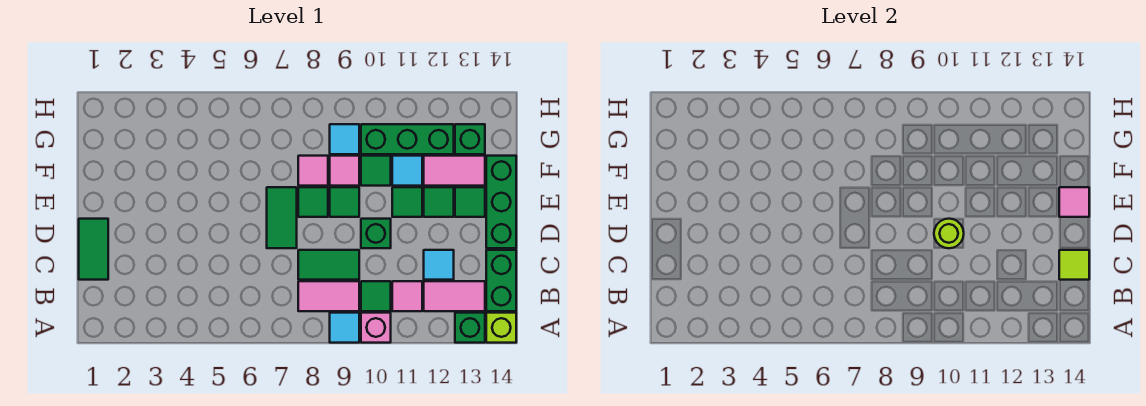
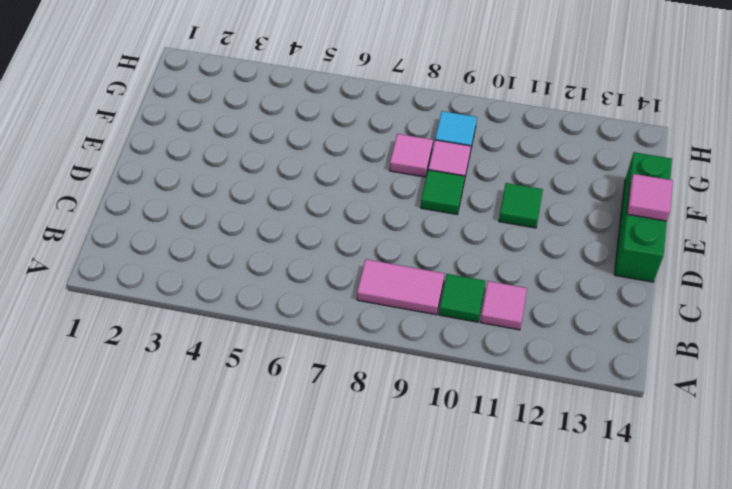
none -> cyan tile A9 level 1
none -> pink brick A10 level 1
none -> green brick A13 level 1
none -> lime brick A14 level 1

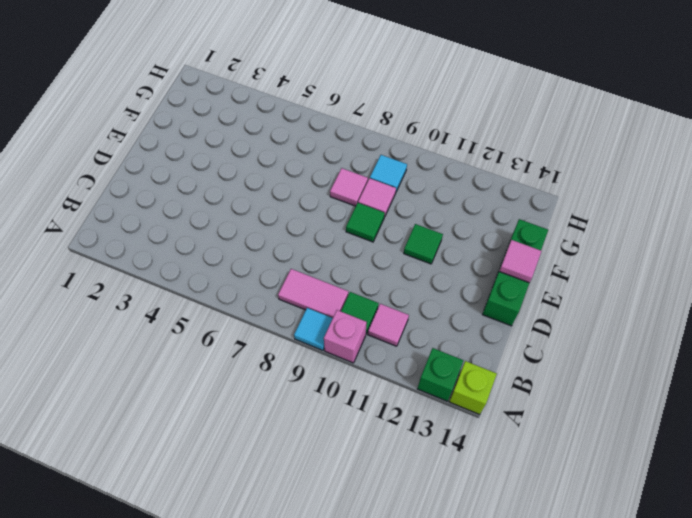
none -> pink tile B12:B13 level 1
none -> green brick B14:C14 level 1
none -> green tile C1:D1 level 1
none -> green tile C8:C9 level 1

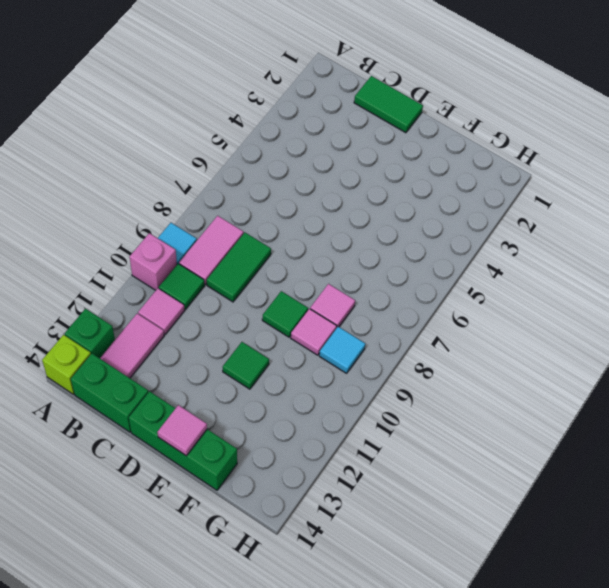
none -> cyan tile C12 level 1
none -> green tile D7:E7 level 1
none -> green brick D10 level 1
none -> green tile E8 level 1

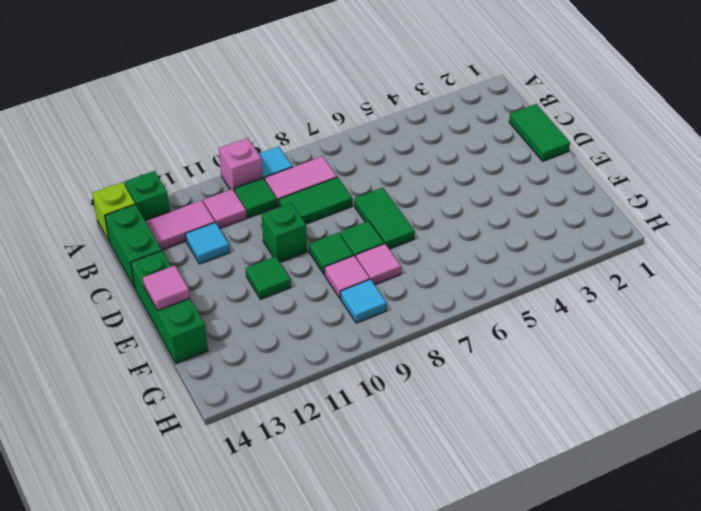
none -> green tile E12 level 1
none -> green tile E13 level 1
none -> green tile F10 level 1
none -> cyan tile F11 level 1

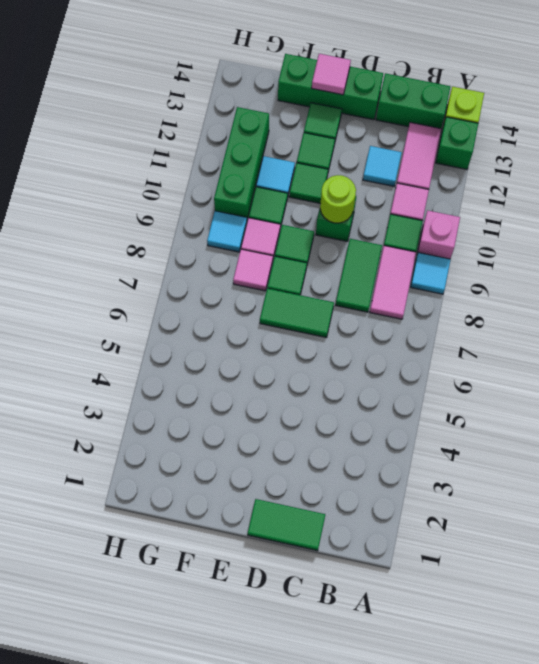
none -> pink tile F12:F13 level 1
none -> green brick G13 level 1
none -> lime tile C14 level 2

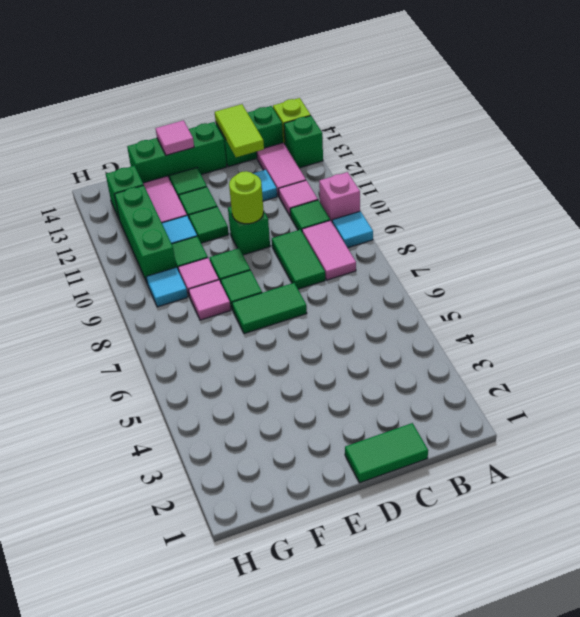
lime tile C13:C14 level 2 -> lime tile C14 level 2

